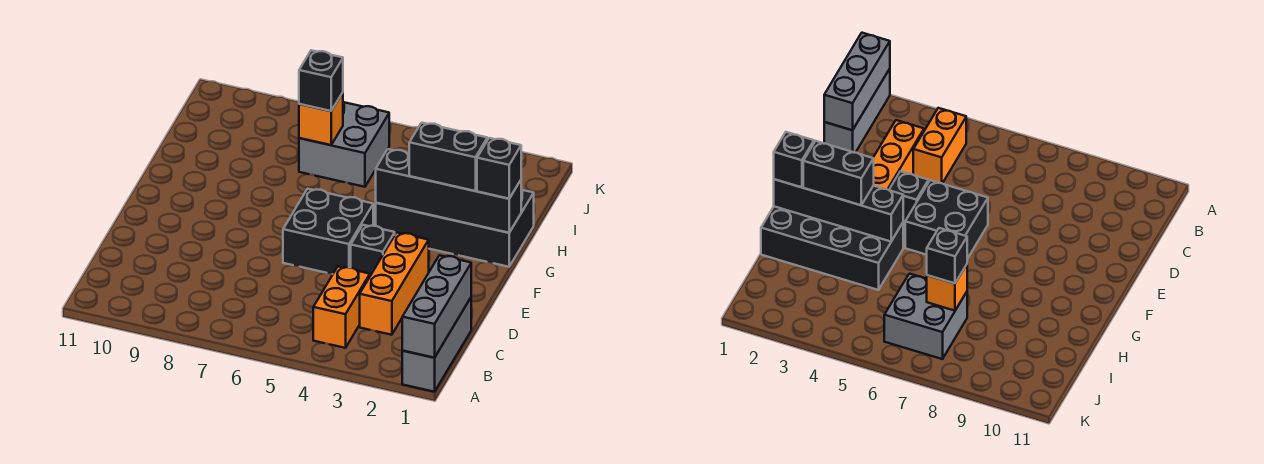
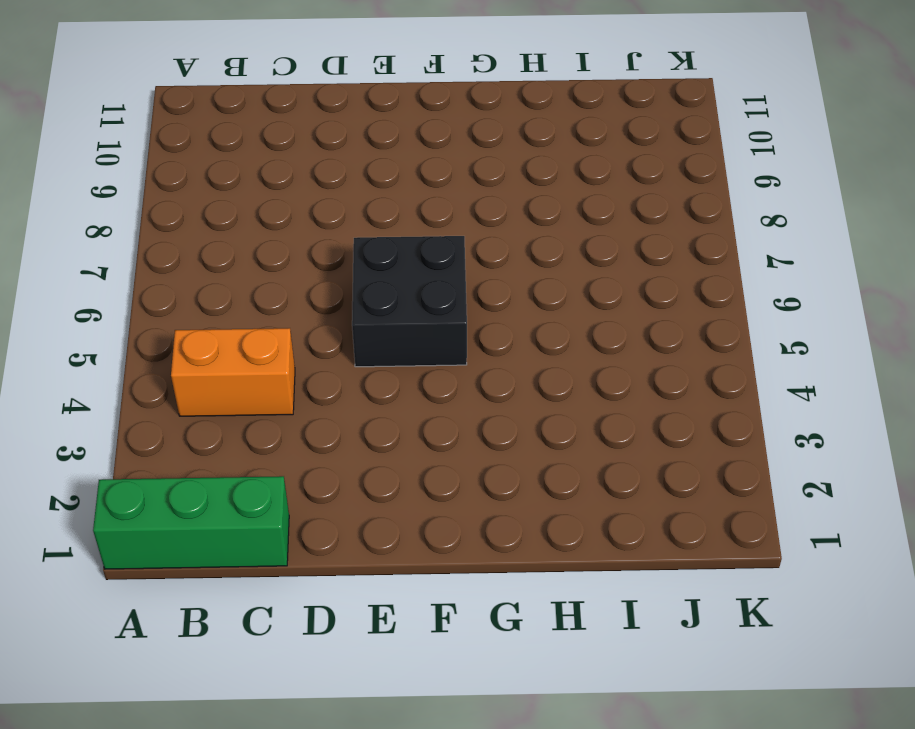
green brick A1:C1 level 1 -> grey brick A1:C1 level 1
none -> orange brick C3:E3 level 1
none -> black brick E4 level 1
none -> black brick G1:H4 level 1

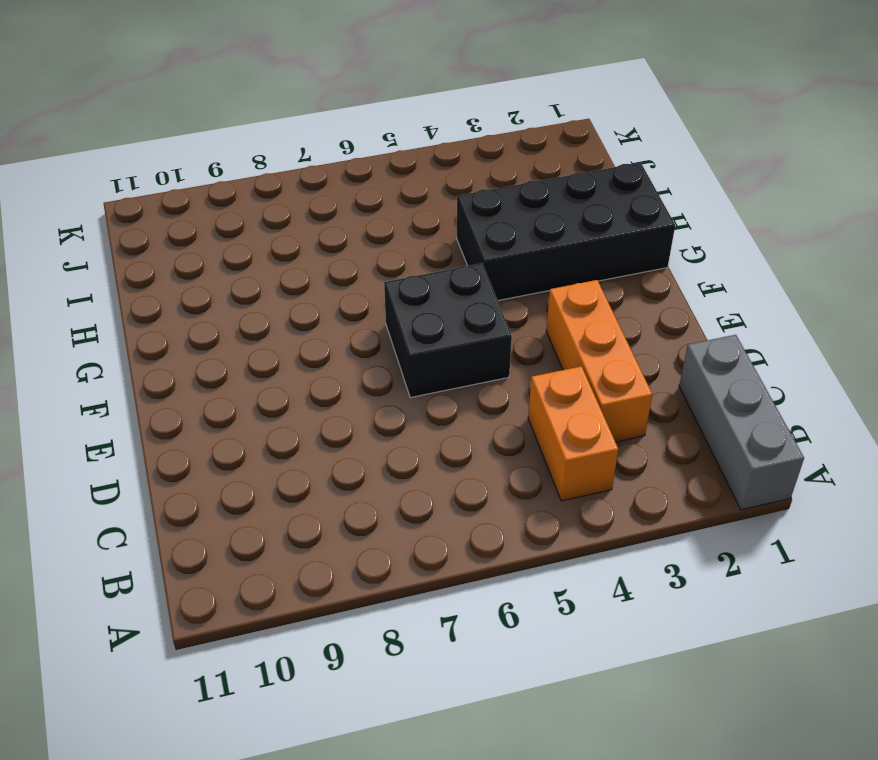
none -> black brick E4 level 1
none -> grey brick I6:J7 level 1
none -> grey brick A1:C1 level 2

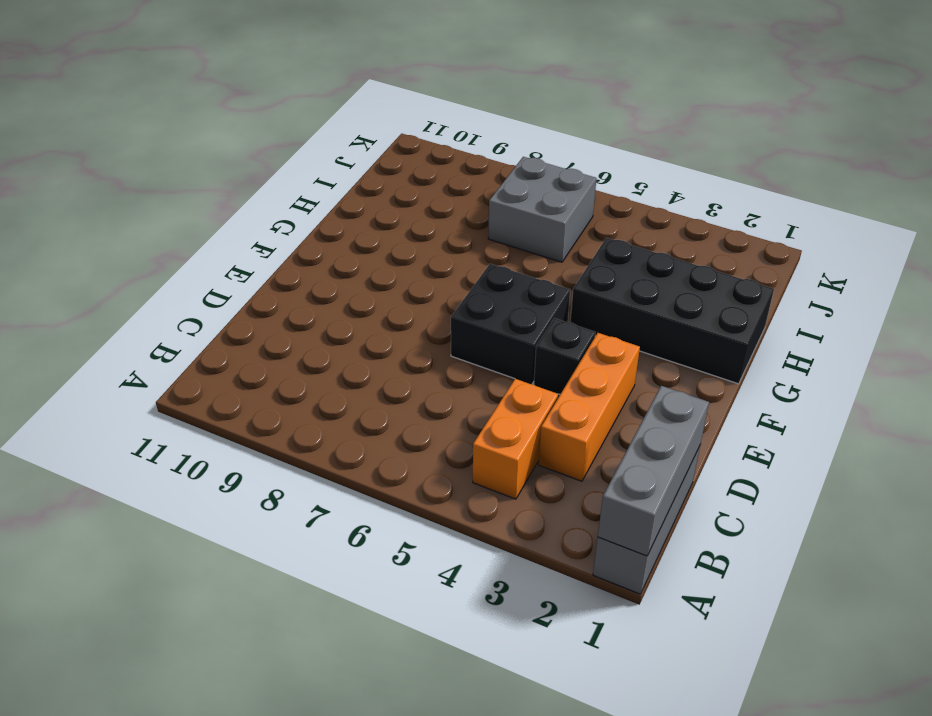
none -> black brick G1:G4 level 2
none -> orange brick I7 level 2
none -> black brick G1 level 3

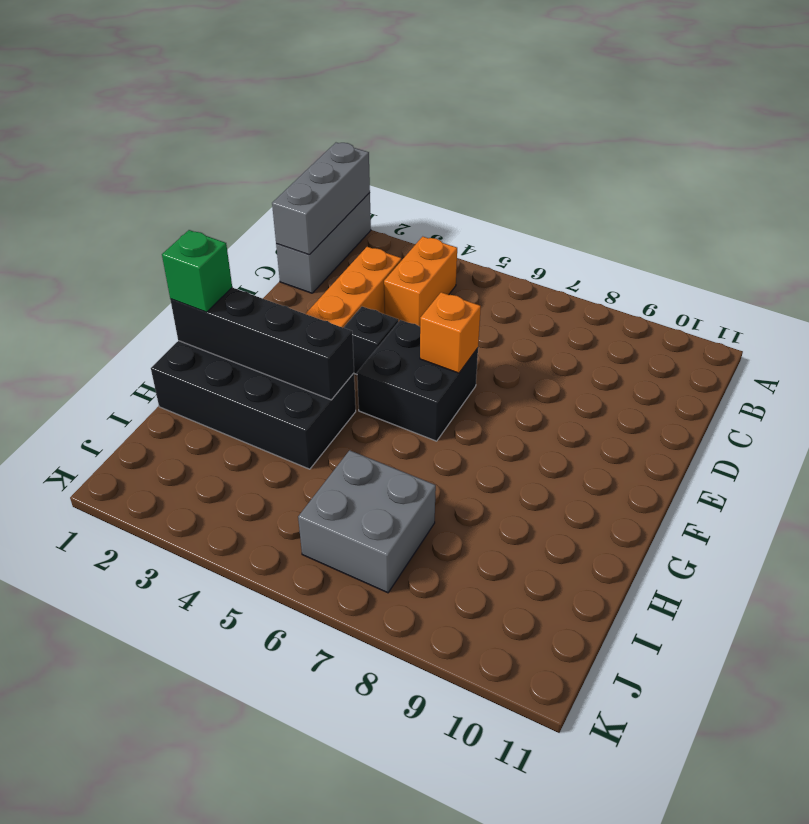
orange brick E6 level 2 -> orange brick I7 level 2
green brick G1 level 3 -> black brick G1 level 3
none -> black brick G2:G3 level 3
none -> black brick I7 level 3

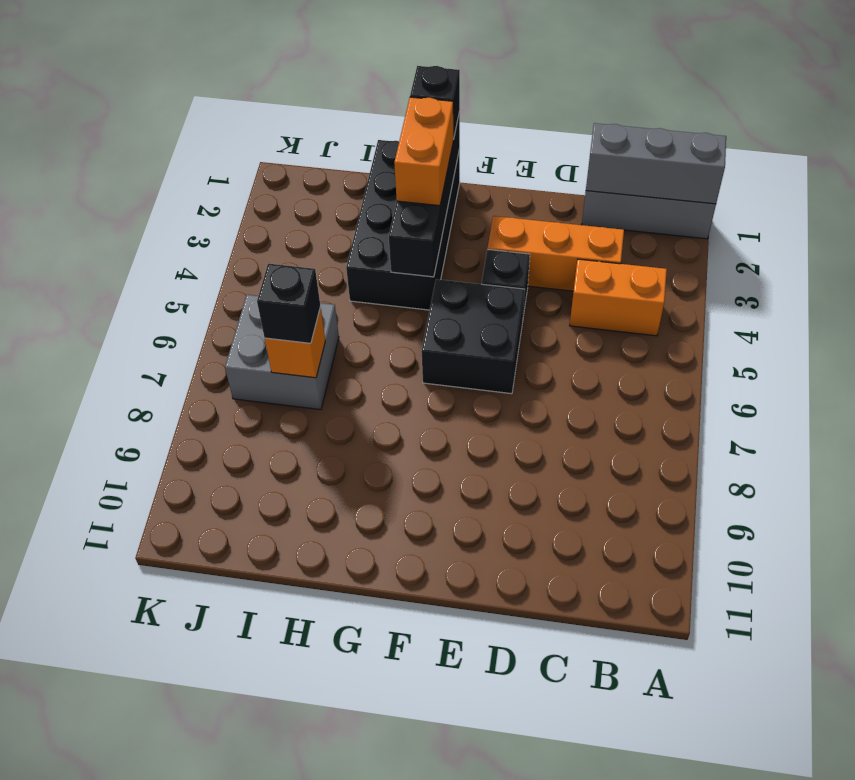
orange brick G2:G3 level 3 -> black brick G2:G3 level 3

